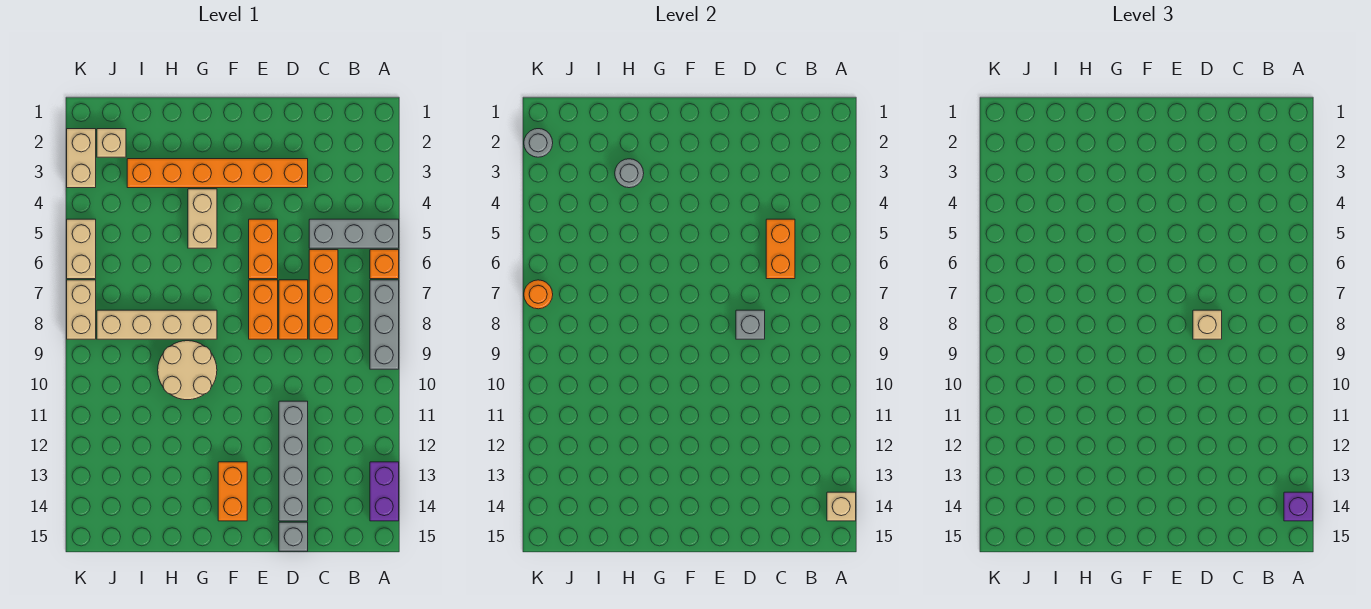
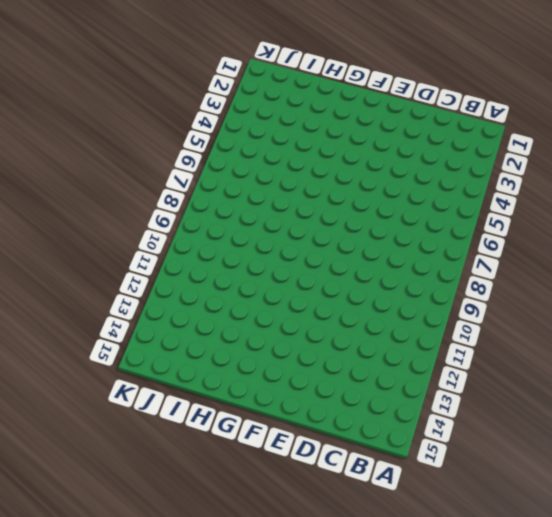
none -> grey brick A5:C5 level 1
none -> orange brick A6 level 1
none -> grey brick A7:A9 level 1

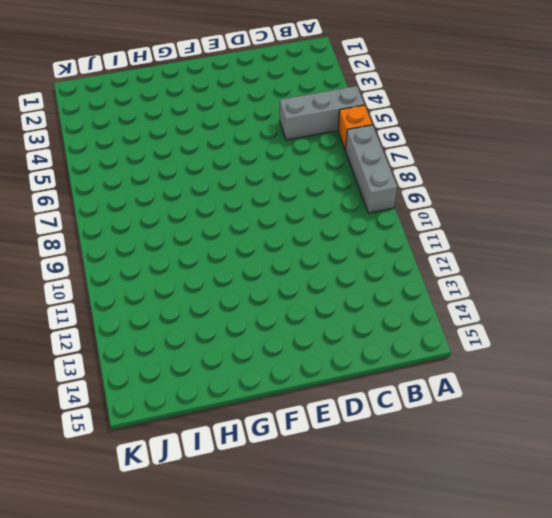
none -> purple brick A13:A14 level 1
none -> orange brick C6:C8 level 1
none -> orange brick D3:I3 level 1

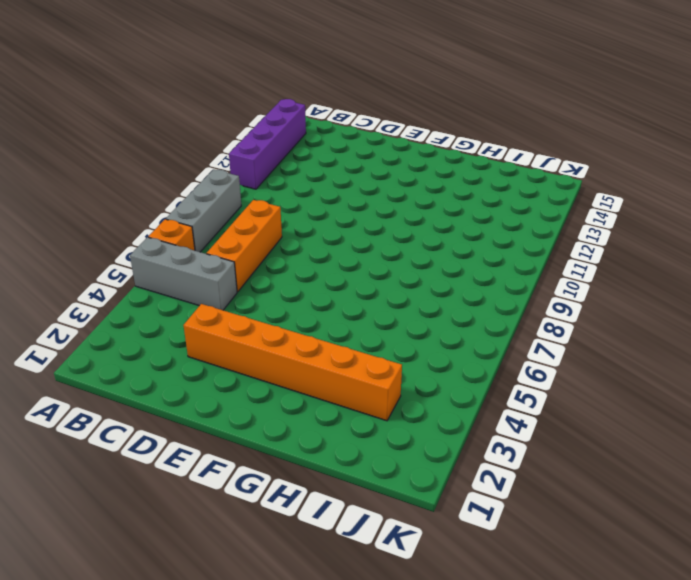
purple brick A11:A14 level 1 -> purple brick A13:A14 level 1
none -> orange brick D7:D8 level 1
none -> grey brick D11:D14 level 1
none -> grey brick D15 level 1

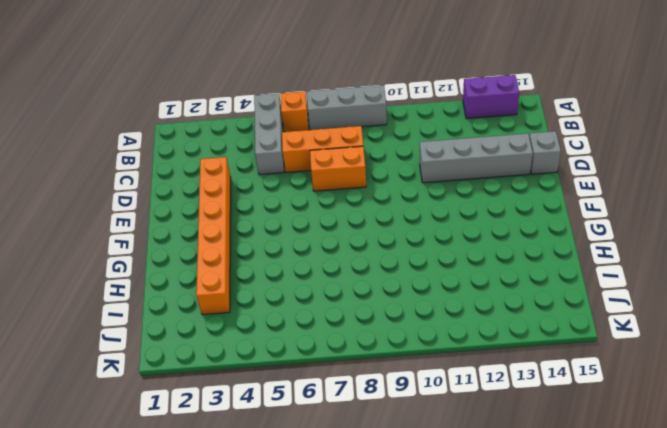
none -> orange brick E5:E6 level 1
none -> orange brick E7:E8 level 1
none -> orange brick F13:F14 level 1

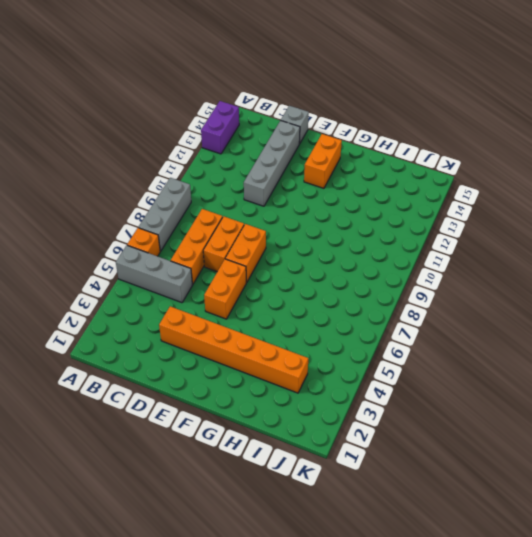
none -> tan brick G4:G5 level 1
none -> tan brick G8:J8 level 1
none -> tan round brick G9:H10 level 1

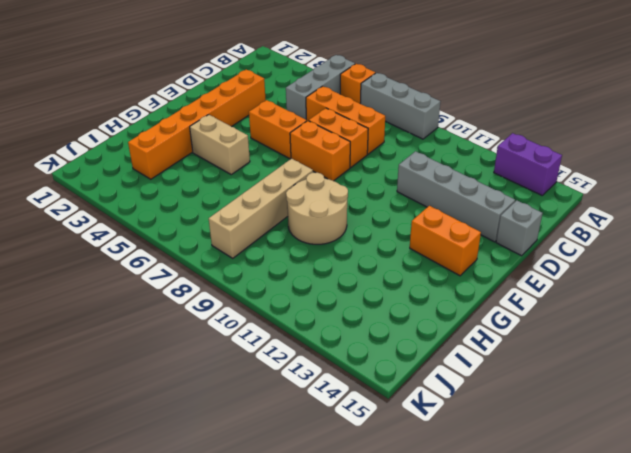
none -> tan brick J2 level 1
none -> tan brick K2:K3 level 1
none -> tan brick K5:K6 level 1

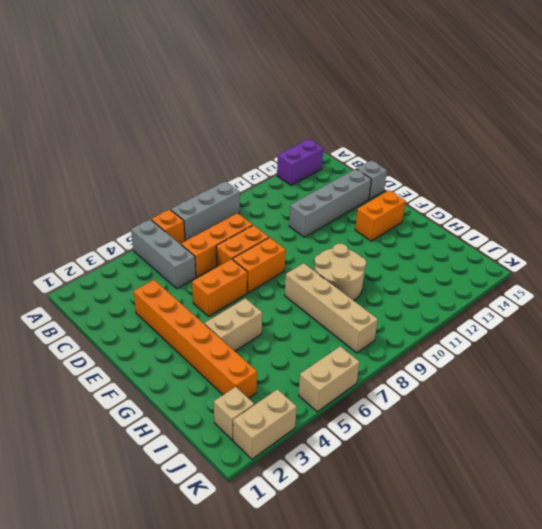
none -> tan brick K7:K8 level 1
none -> tan brick A14 level 2
none -> orange brick C5:C6 level 2

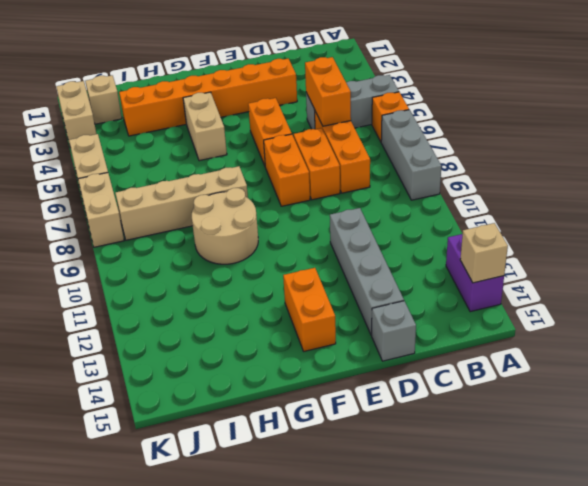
none -> grey brick D8 level 2
none -> grey round brick H3 level 2
none -> grey round brick K2 level 2

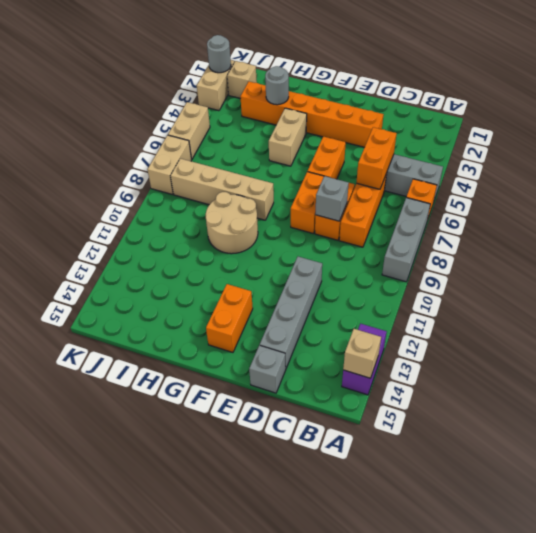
none -> orange round brick K7 level 2
none -> purple brick A14 level 3
none -> tan brick D8 level 3

